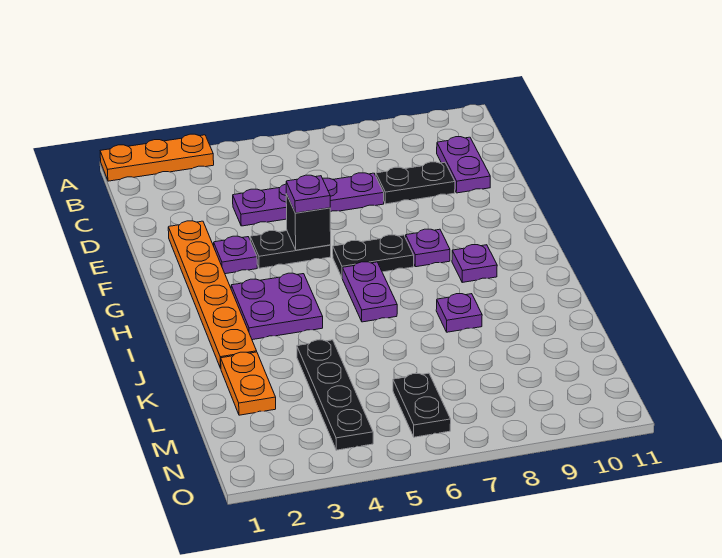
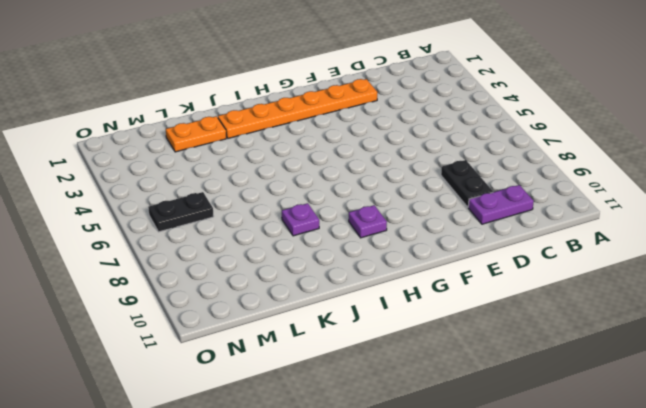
none -> orange plate A1:A3 level 1
none -> purple plate D4:D7 level 1
none -> purple plate F3 level 1

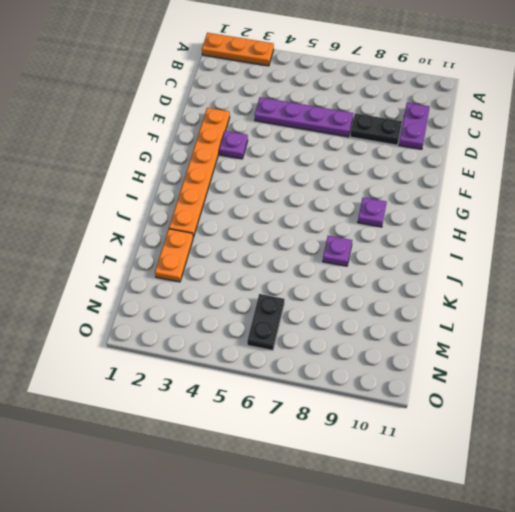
none -> black plate F4:F5 level 1
none -> black plate G6:G7 level 1
none -> purple plate G8 level 1

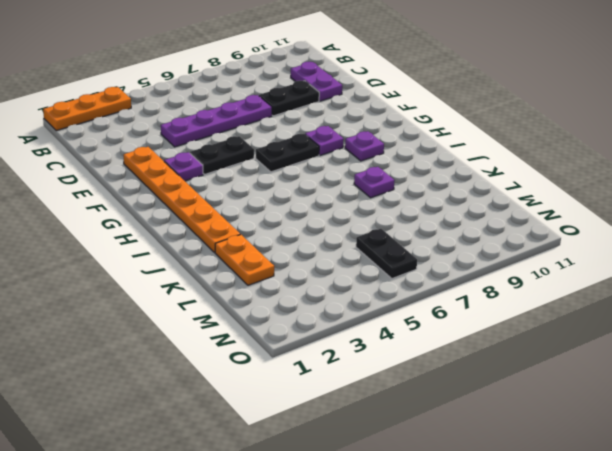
none -> purple plate H3:I4 level 1
none -> purple plate H6:I6 level 1
none -> black plate K4:N4 level 1

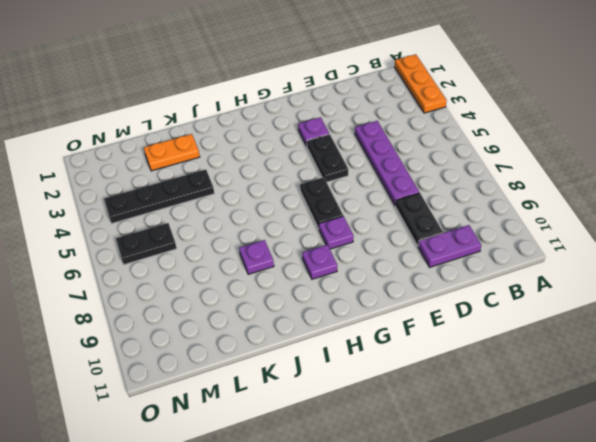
none -> orange plate E2:J2 level 1
none -> purple plate H3:I4 level 1
none -> purple plate H6:I6 level 1

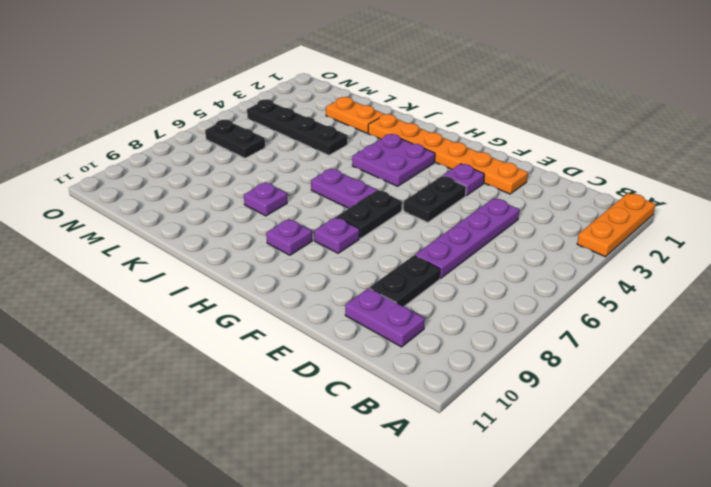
none -> black brick F5 level 2
none -> purple plate F5 level 3

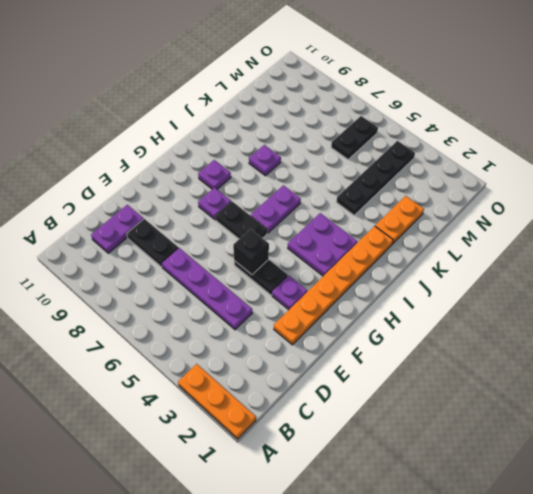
none -> purple plate F5 level 3

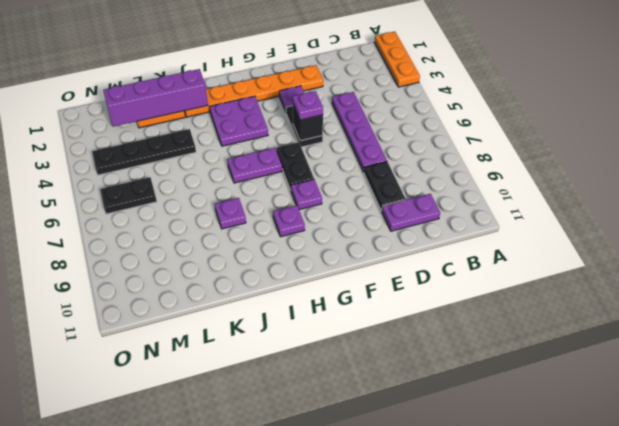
purple brick J2:M2 level 2 -> none

